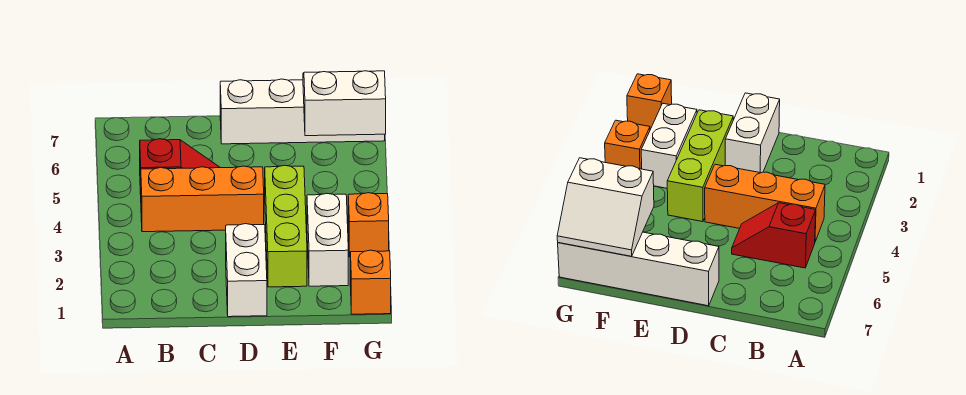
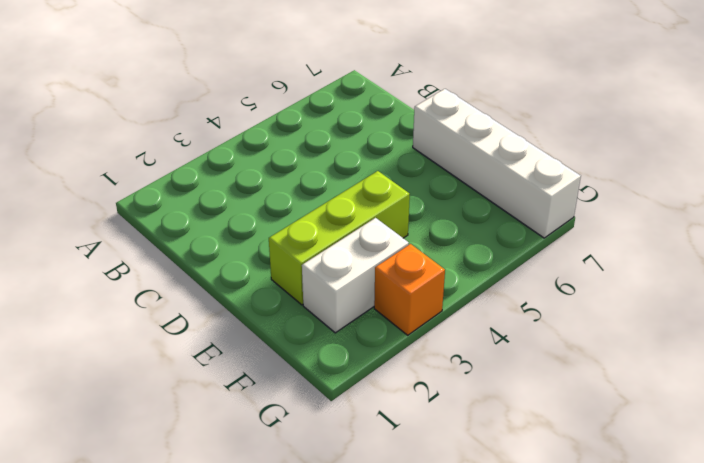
none -> orange brick B4:D4 level 1
none -> red slope B5:C5 level 1 top B

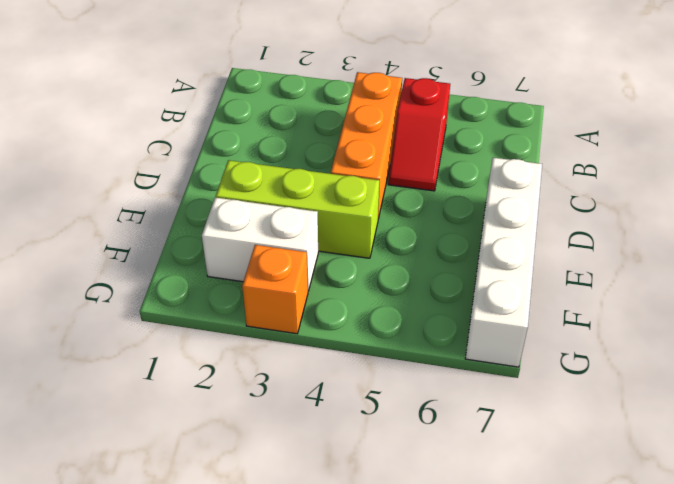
none -> white brick D1:D2 level 1
none -> orange brick G1 level 1

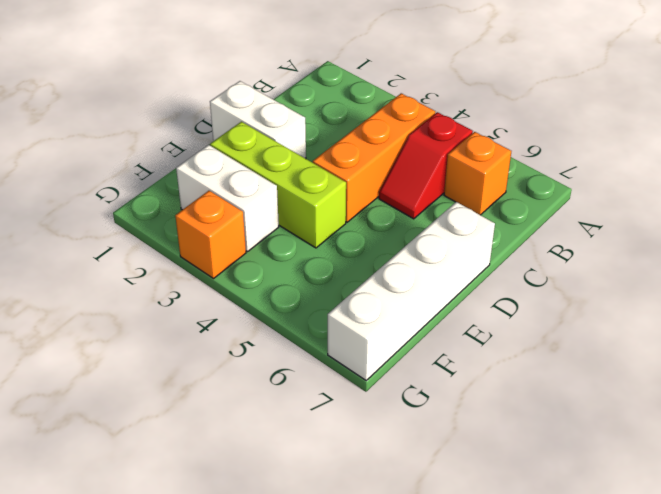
orange brick B6 level 1 -> orange brick G1 level 1
none -> white slope F6:G7 level 2 top 6

